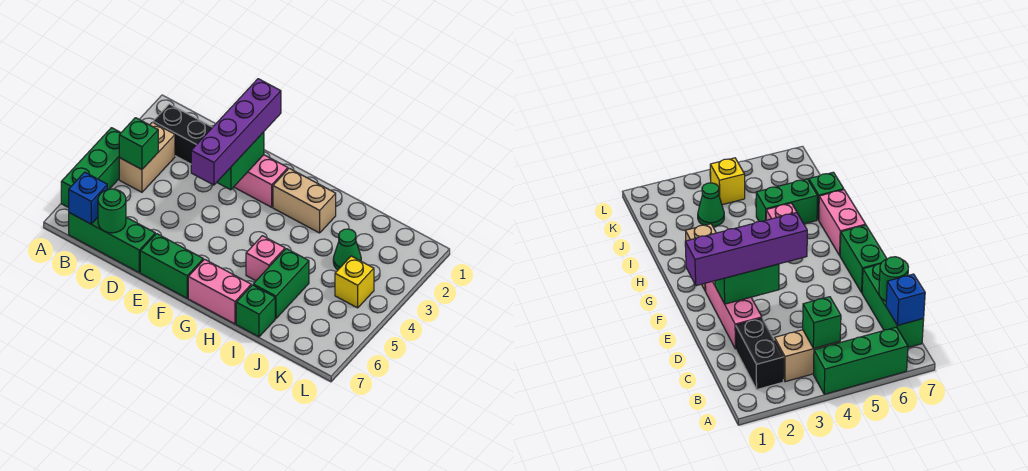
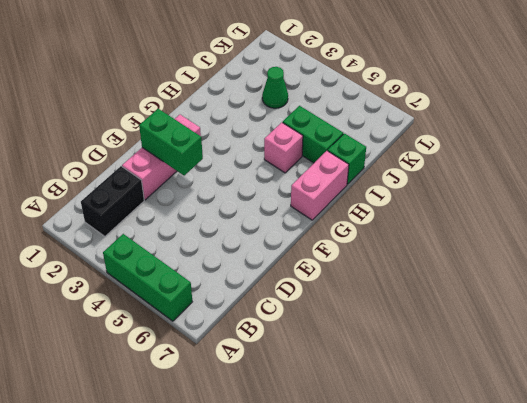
none -> tan brick B3:B4 level 1
none -> green brick B7:D7 level 1
none -> green brick E7:F7 level 1

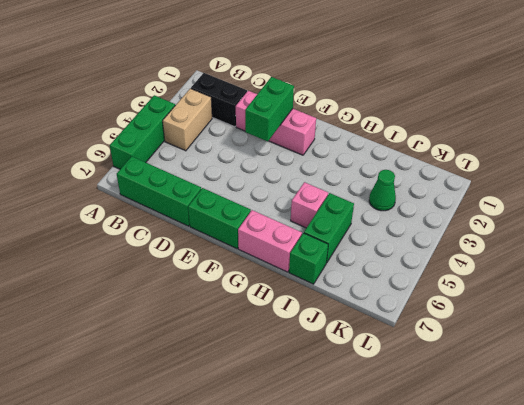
none -> tan brick G2:H2 level 1
none -> yellow brick K4 level 1
none -> green brick B4 level 2

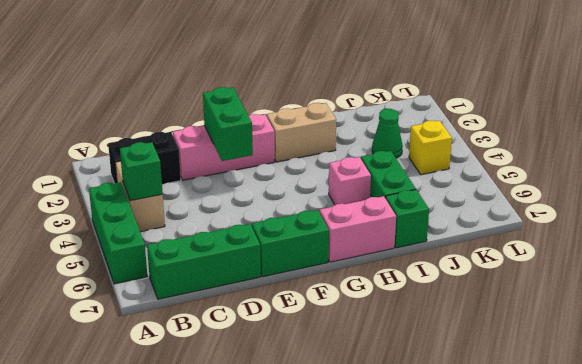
none -> blue brick B7 level 2
none -> green round brick C7 level 2
none -> purple brick E1:E4 level 3

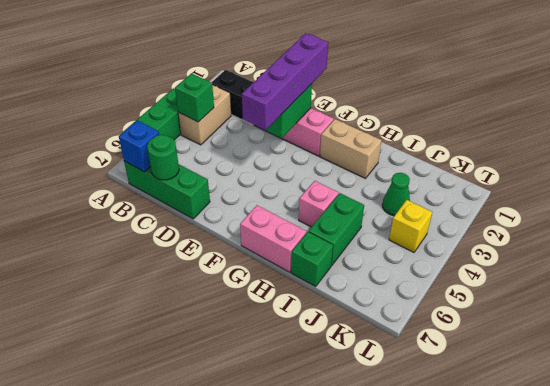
none -> green brick E7:F7 level 1

